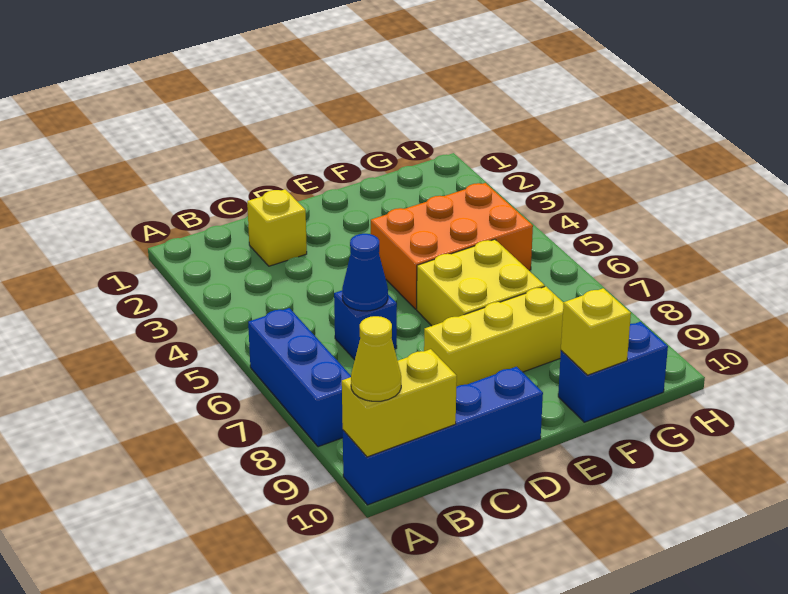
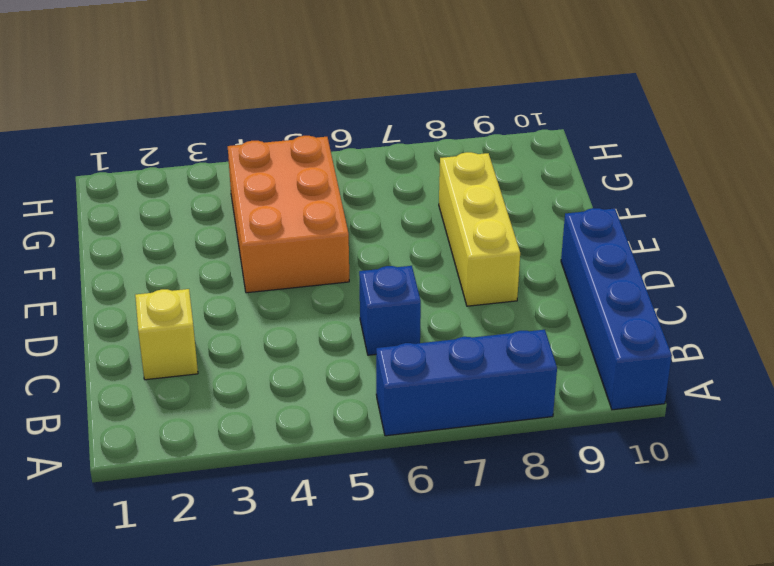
none -> yellow brick E6:F7 level 1
none -> blue brick F10:G10 level 1
none -> yellow brick A10:B10 level 2

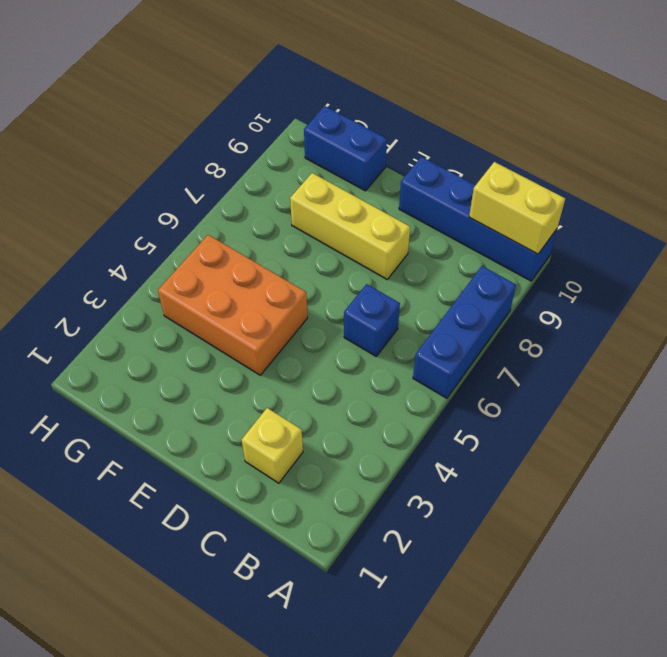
none -> yellow brick E6:F7 level 1
none -> blue cone C6 level 2
none -> yellow brick F10 level 2

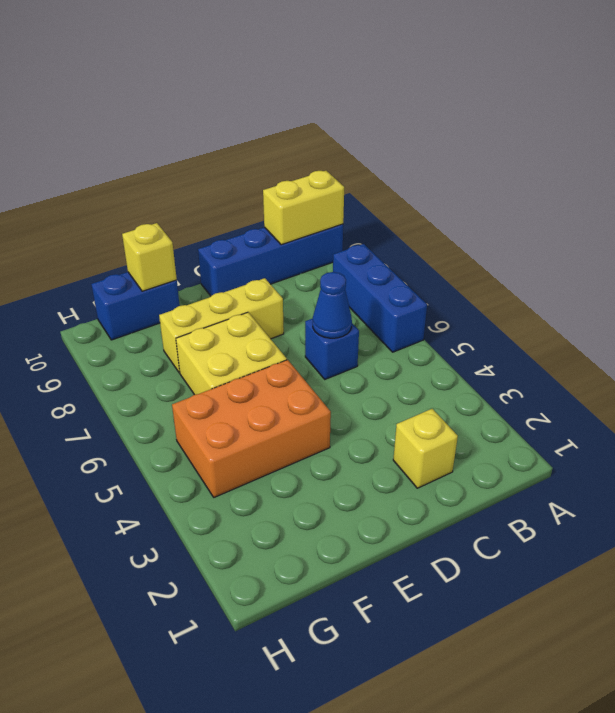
none -> yellow cone A10 level 3

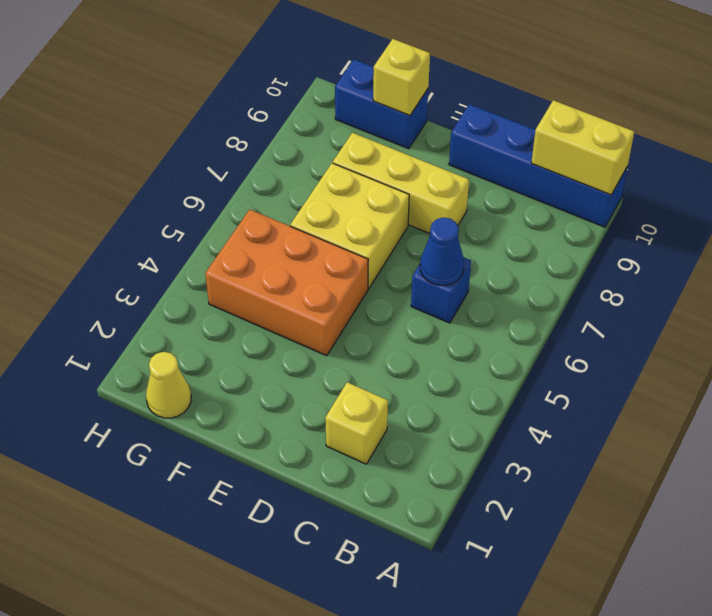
yellow cone G1 level 1 -> yellow cone A10 level 3
none -> blue brick A6:A8 level 1

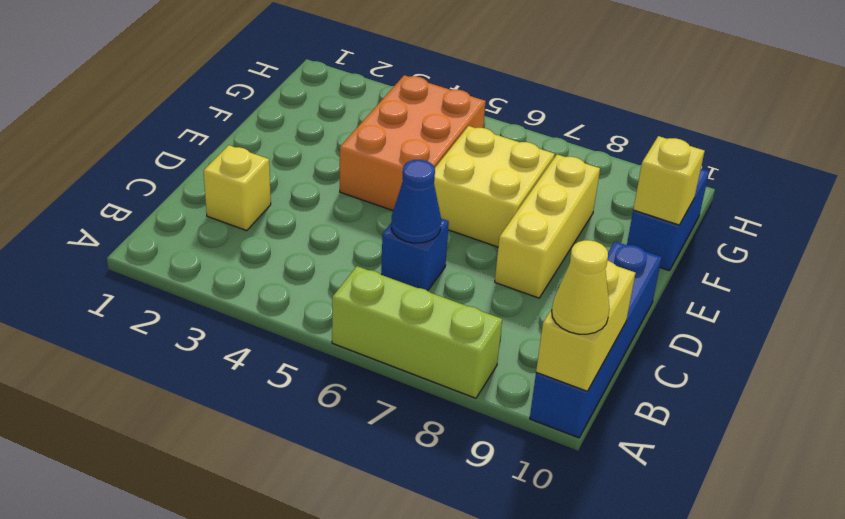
lime brick A6:A8 level 1 -> blue brick A6:A8 level 1

